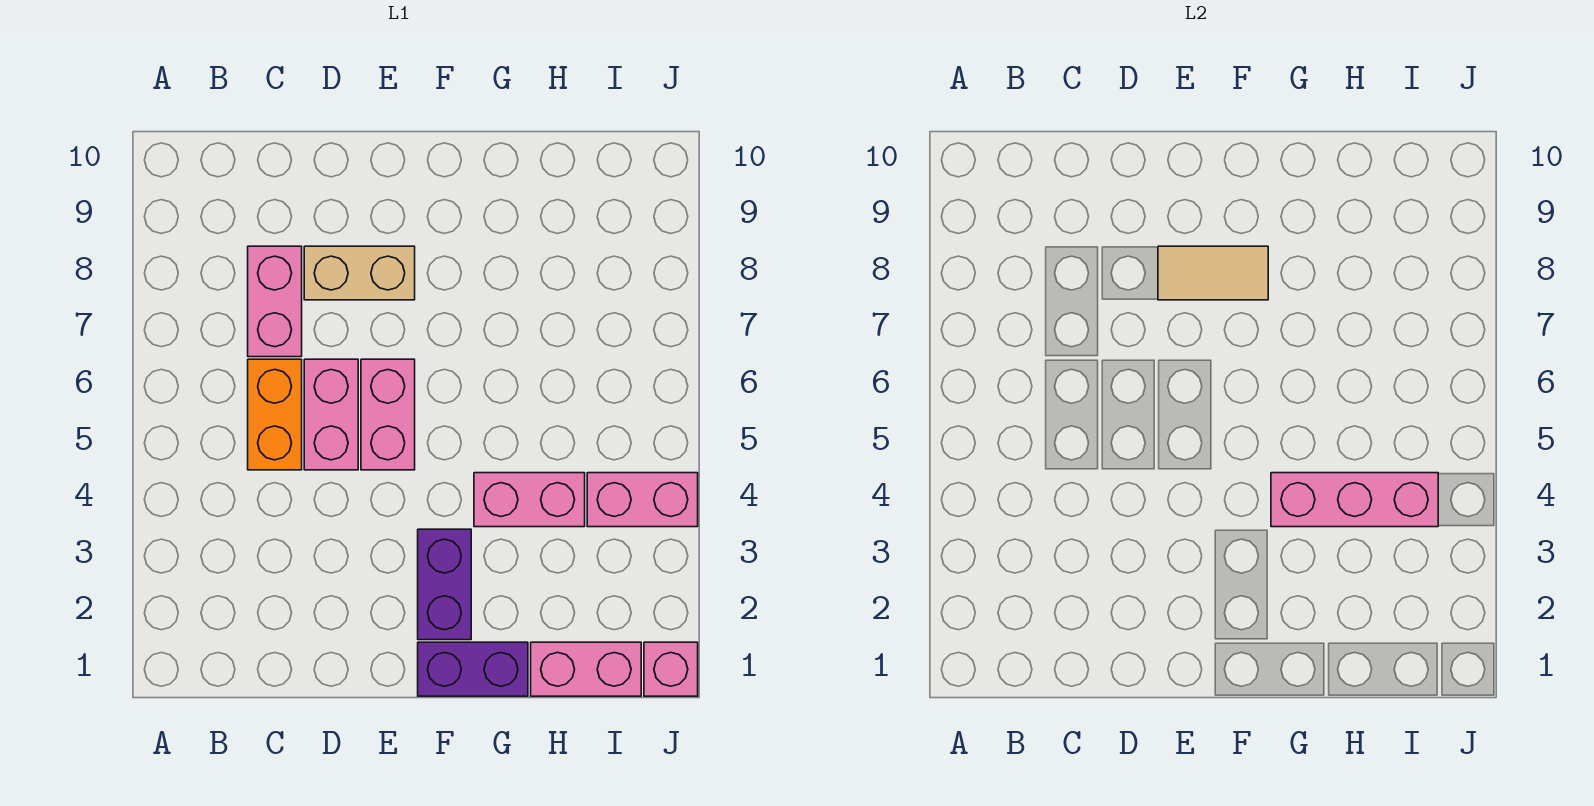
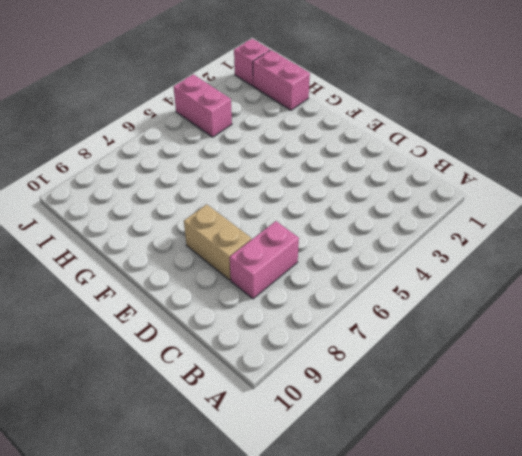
none -> orange brick C5:C6 level 1
none -> pink brick D5:D6 level 1
none -> pink brick E5:E6 level 1

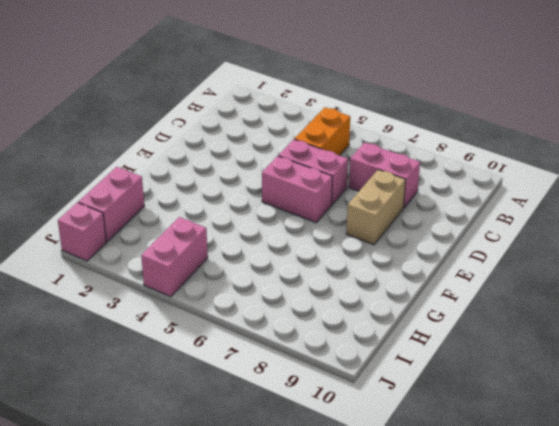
orange brick B5:C5 level 1 -> orange brick C5:C6 level 1
none -> purple brick F1:G1 level 1
none -> purple brick F2:F3 level 1
none -> pink brick G4:H4 level 1

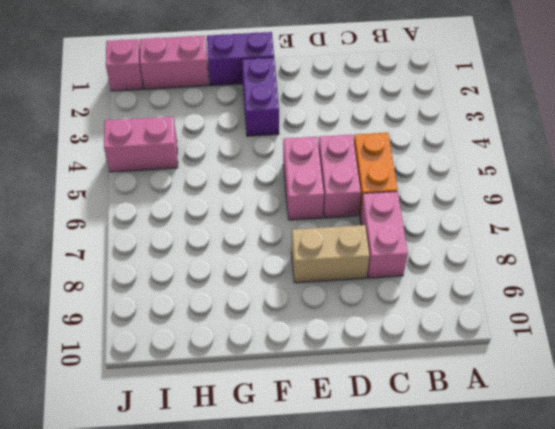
none -> pink brick G4:H4 level 1
none -> tan tile E8:F8 level 2
none -> pink brick G4:I4 level 2

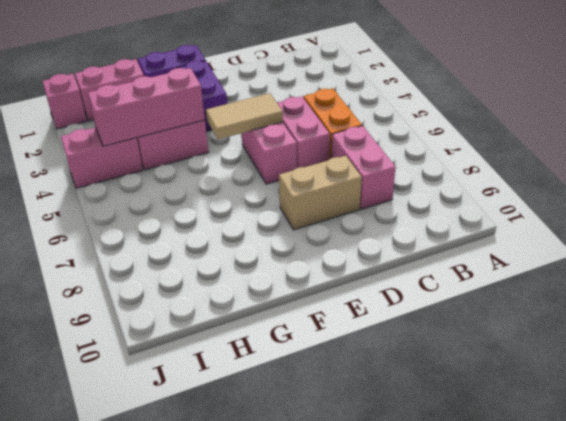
tan tile E5:F5 level 2 -> tan tile E8:F8 level 2

